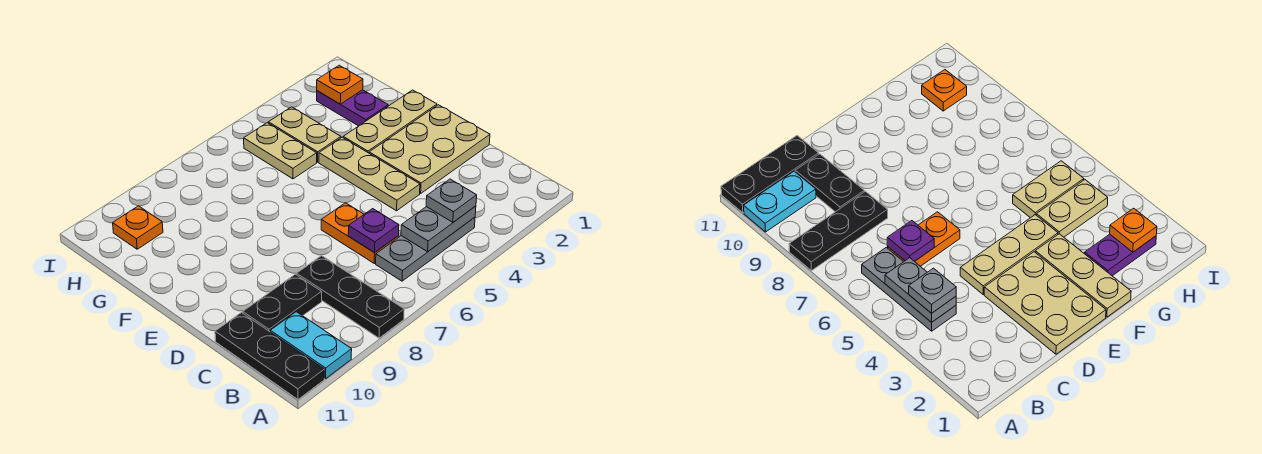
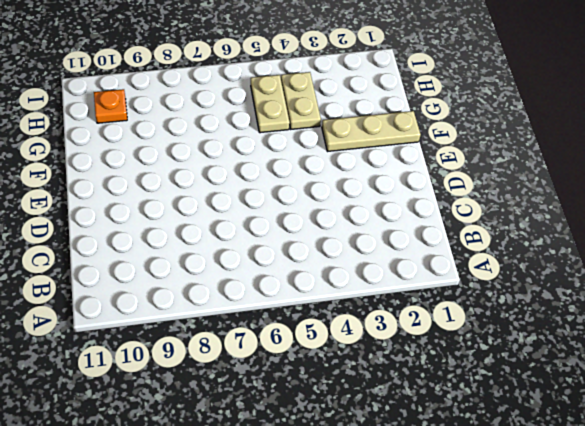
none -> black plate A8:C8 level 1
none -> cyan plate A10:B10 level 1
none -> black plate A11:C11 level 1

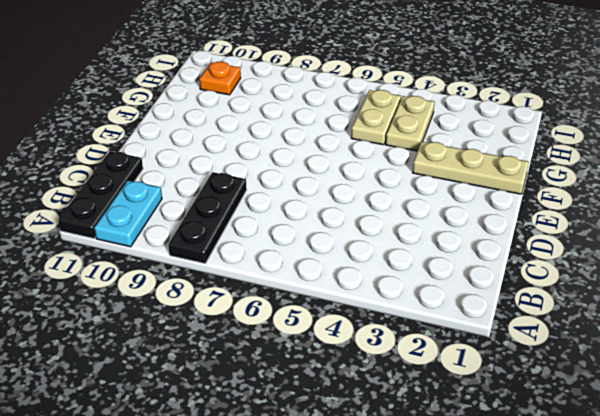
none -> grey plate B4:B6 level 1
none -> orange plate C6:D6 level 1
none -> black plate C9:C10 level 1

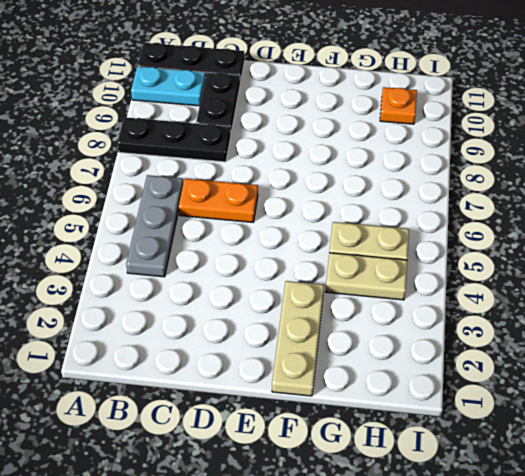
none -> tan plate D1:E3 level 1
none -> tan plate D4:F4 level 1
none -> purple plate G2:H2 level 1

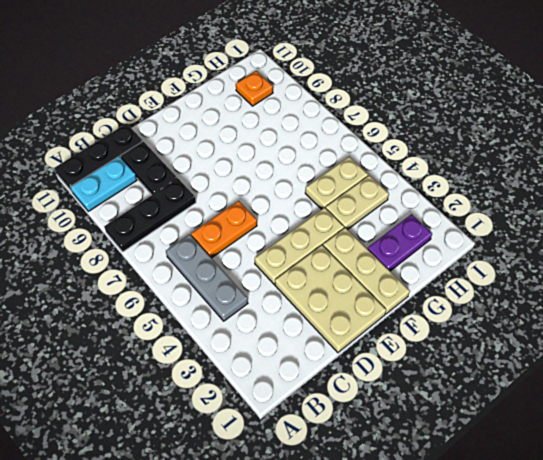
none -> grey plate B4:B5 level 2
none -> purple plate C6 level 2
none -> orange plate H2 level 2

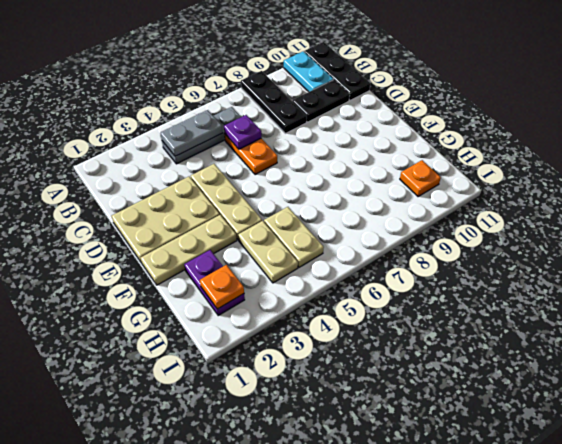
none -> grey plate B4 level 3

